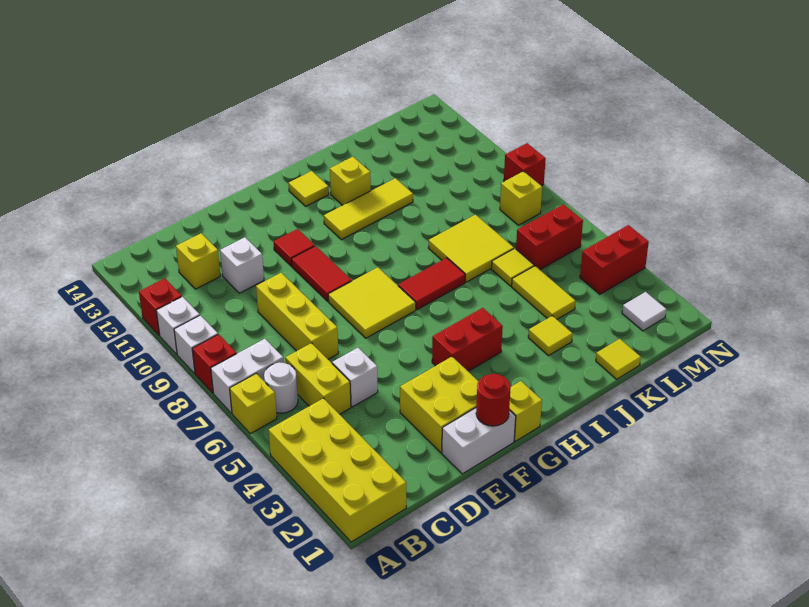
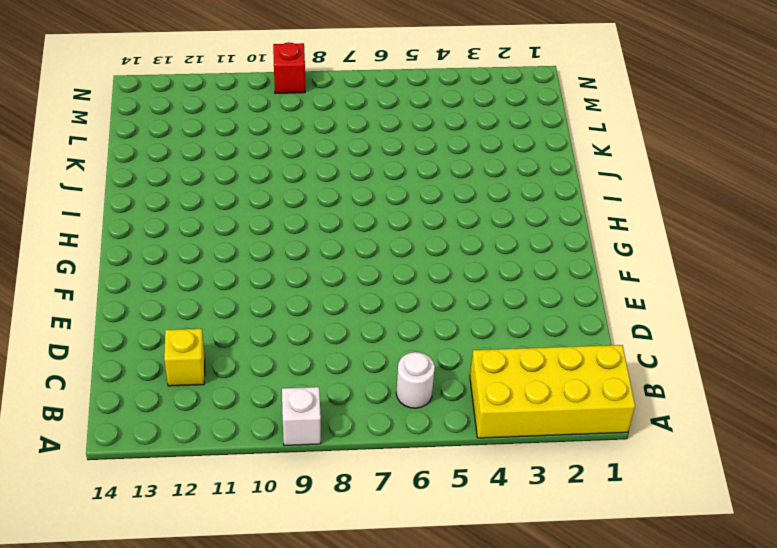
none -> yellow brick A6 level 1
none -> white brick A7:B7 level 1
none -> red brick A8 level 1
none -> white brick A10 level 1

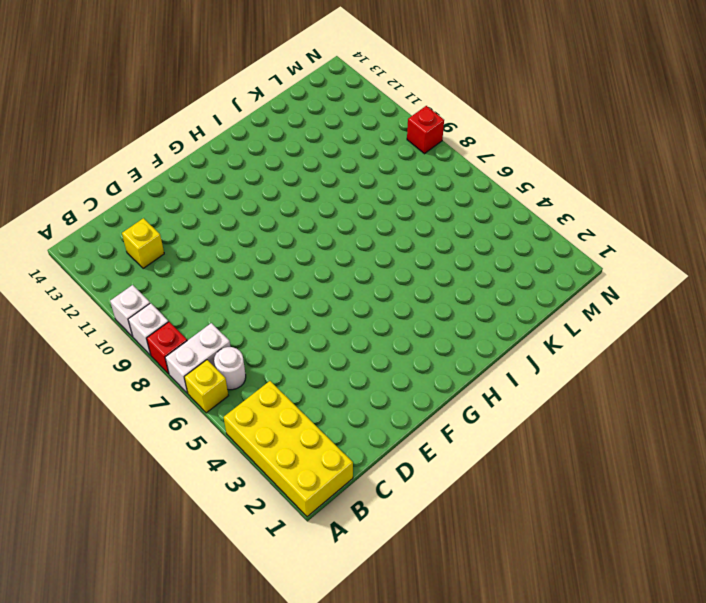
none -> red brick A11 level 1
none -> yellow brick C5:C6 level 1
none -> white brick D5 level 1
none -> yellow brick D7:D9 level 1

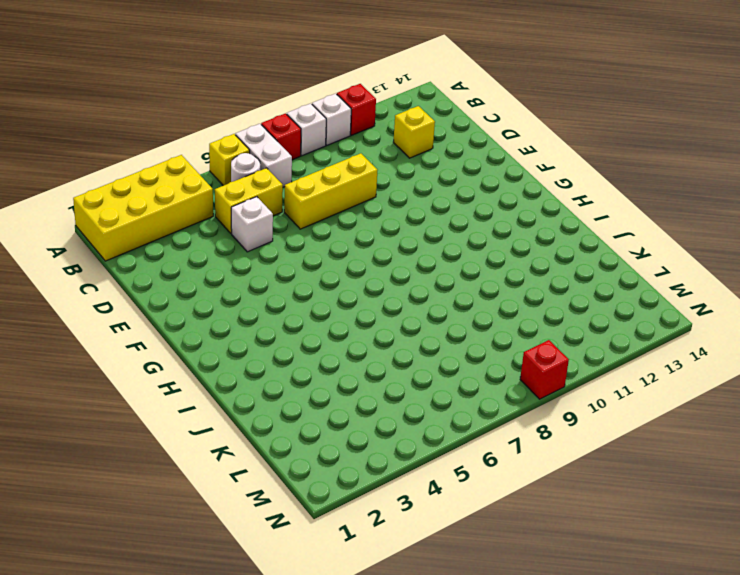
none -> white brick D11 level 1
none -> white brick E1:F1 level 1
none -> yellow brick E2:F3 level 1
none -> yellow tile F7:G8 level 1

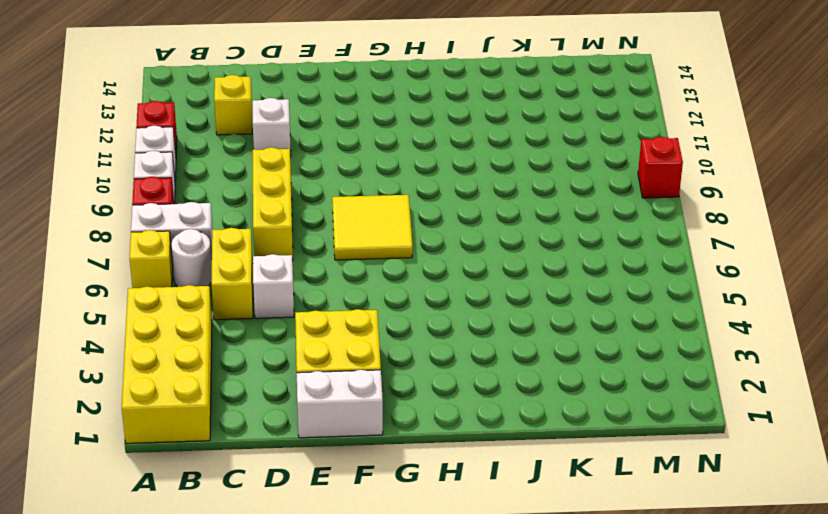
none -> red tile F9:F10 level 1
none -> red tile F11 level 1
none -> yellow brick G1 level 1
none -> red brick G4:H4 level 1

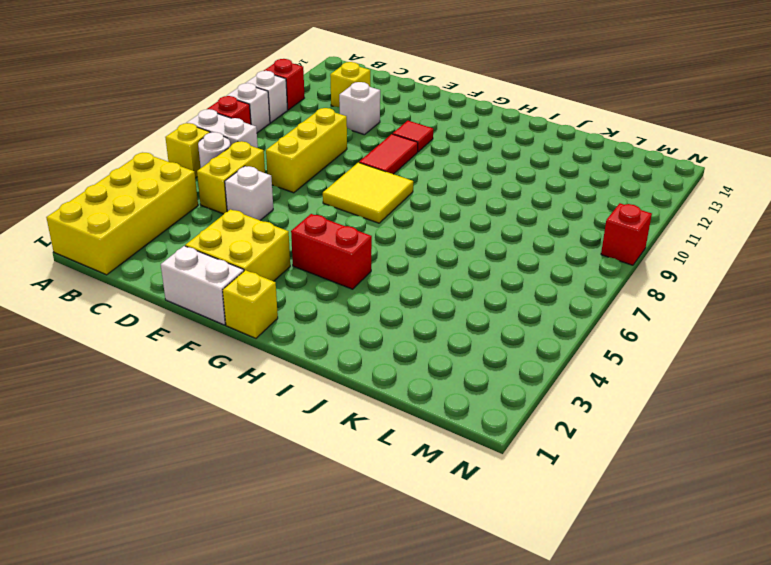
none -> red tile H7:I7 level 1
none -> yellow tile H11:J11 level 1
none -> yellow tile H13 level 1
none -> yellow brick I12 level 1

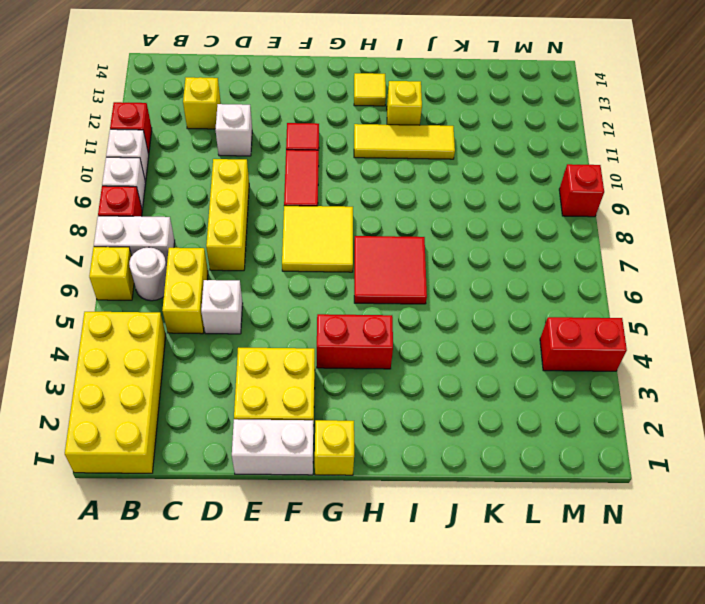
red tile H6:I7 level 1 -> red tile H7:I7 level 1
none -> yellow tile J3 level 1
none -> yellow tile J7:K8 level 1
none -> yellow tile K1 level 1
none -> yellow tile K4:K5 level 1

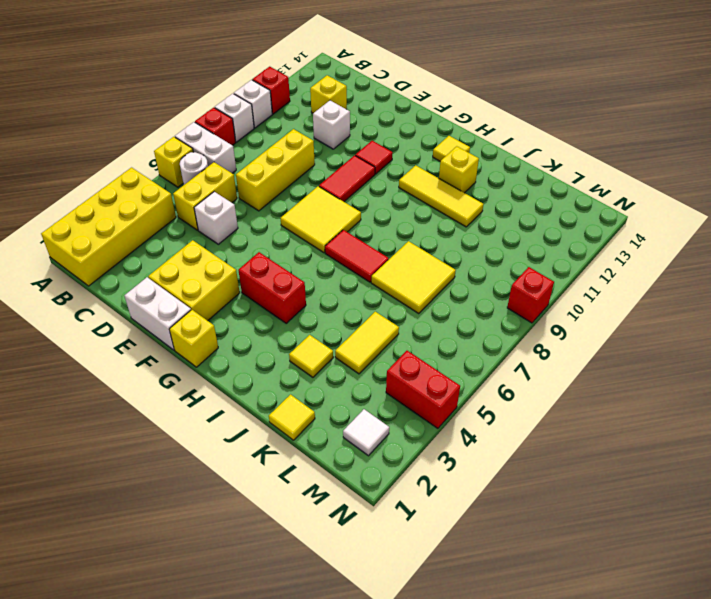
none -> yellow tile K6 level 1
none -> red brick L6:M6 level 1
none -> yellow brick M8 level 1
none -> red round brick F1 level 2

